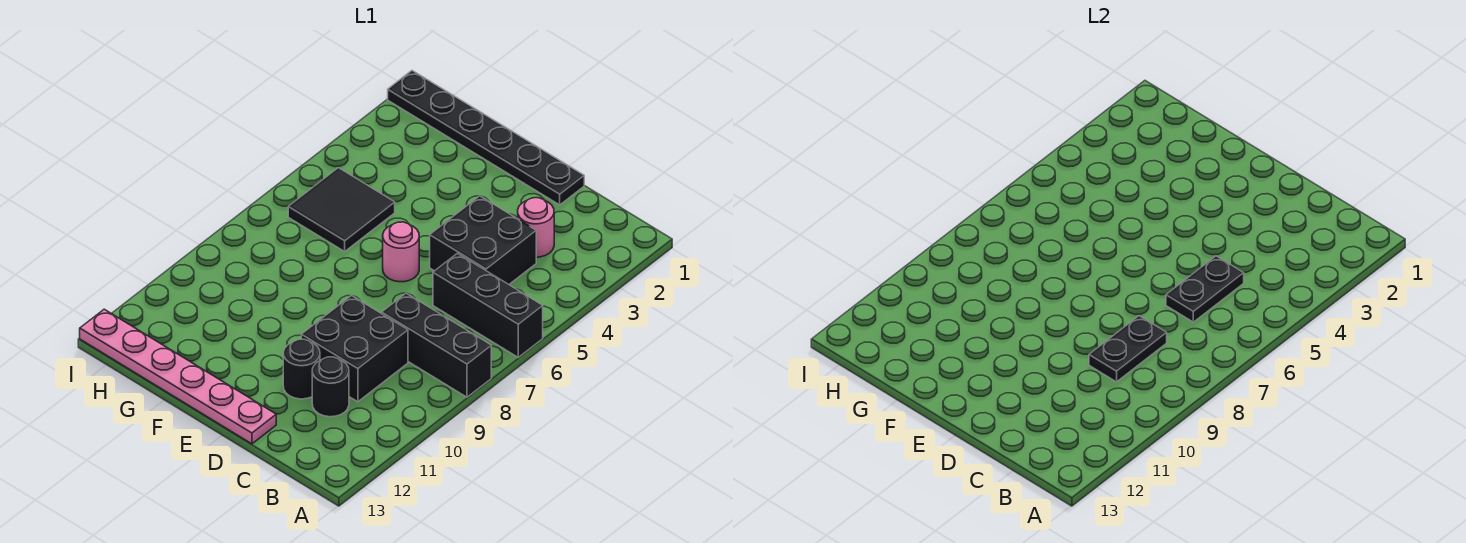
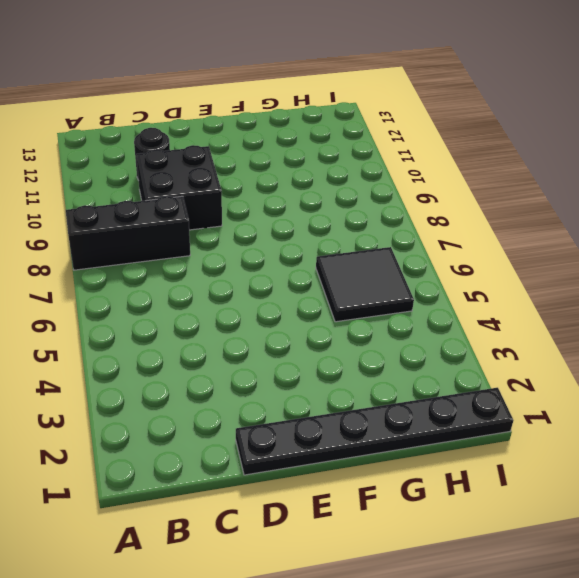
none -> black brick A6:C6 level 1
none -> pink round brick C3 level 1
none -> black brick C4:D5 level 1

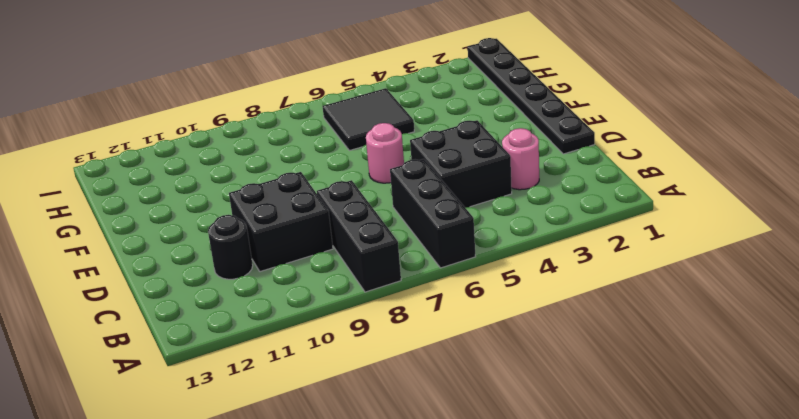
none -> black round brick D11 level 1
none -> pink plate D13:I13 level 1
none -> black plate C5:C6 level 2

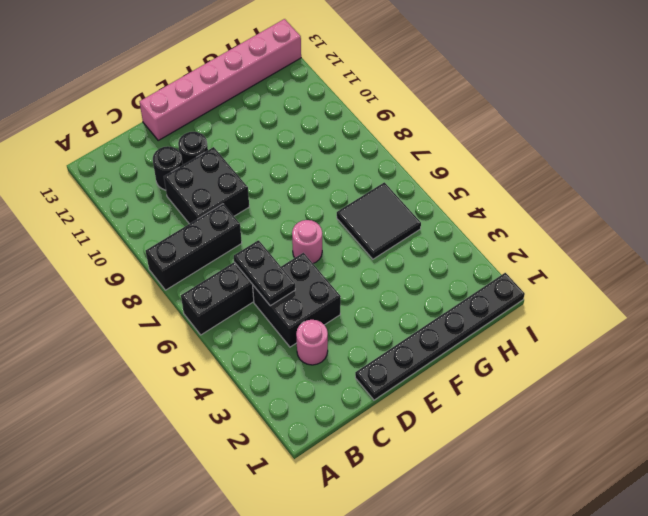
pink brick D13:I13 level 1 -> pink plate D13:I13 level 1
none -> black plate C8:C9 level 2

